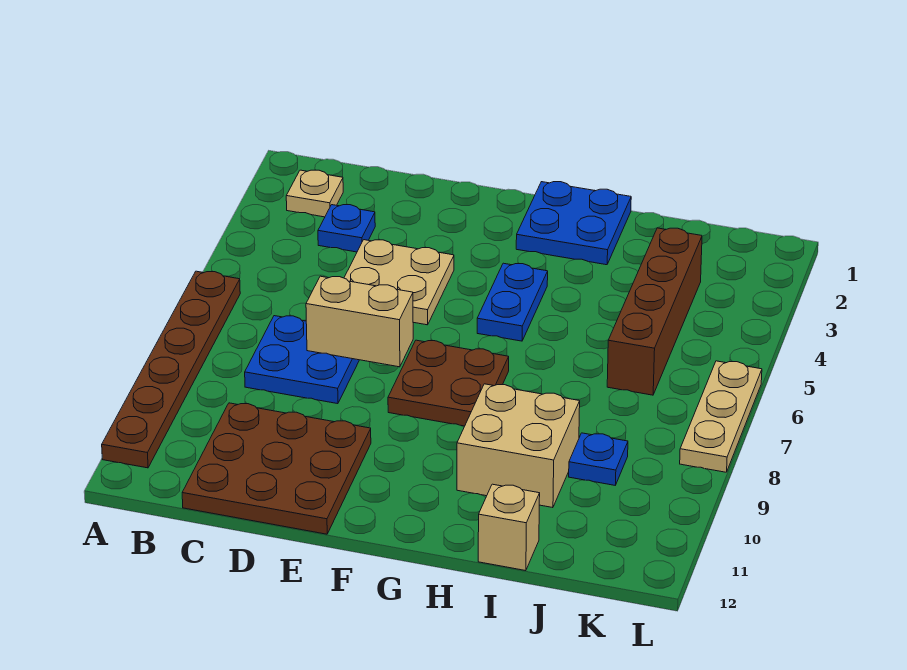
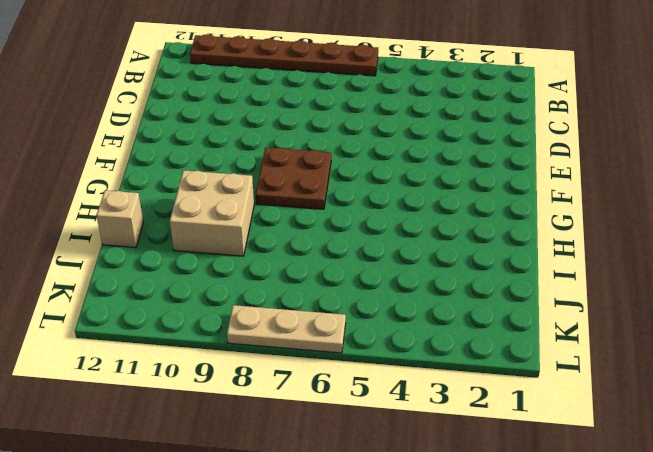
none -> tan plate B2 level 1
none -> blue plate C3 level 1
none -> blue plate C7:D8 level 1

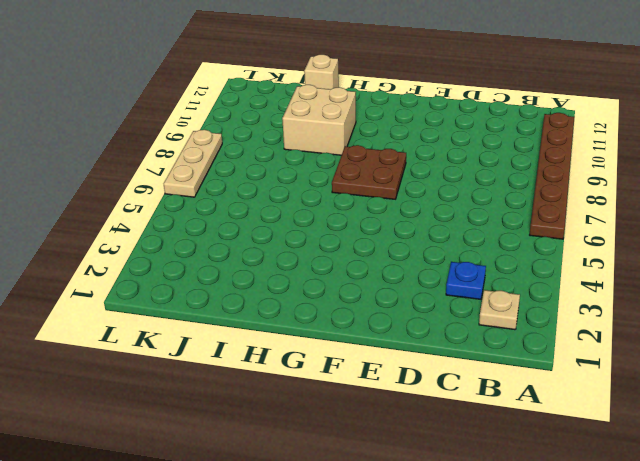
none -> blue plate C7:D8 level 1
none -> brown plate C10:E12 level 1
none -> tan plate D4:E5 level 1

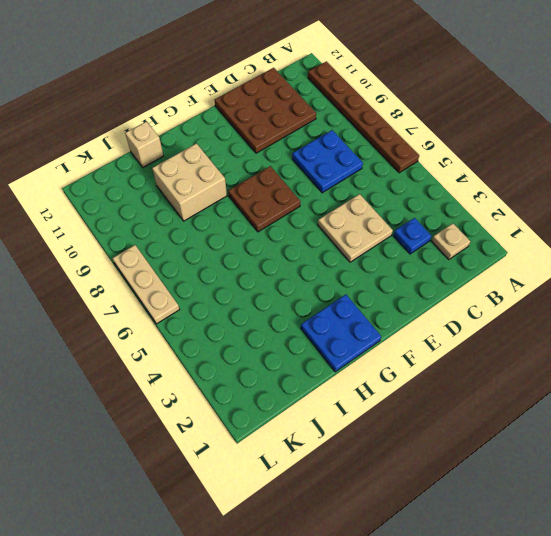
none -> blue plate G4:G5 level 1
none -> brown brick J3:J6 level 1
none -> blue plate J9 level 1

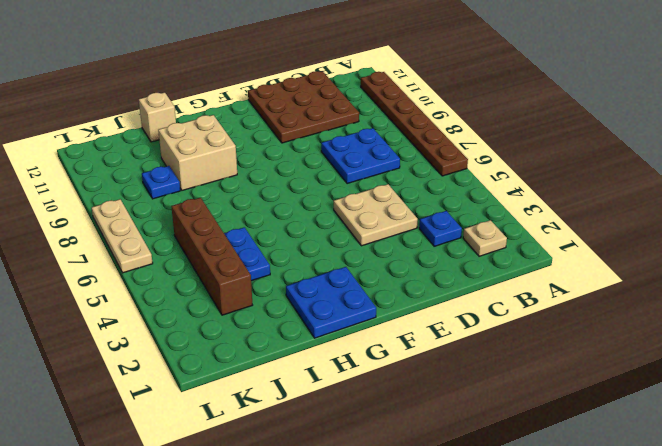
blue plate I4:I5 level 1 -> blue plate G4:G5 level 1
none -> brown plate F7:G8 level 1
none -> tan brick D7:E7 level 2

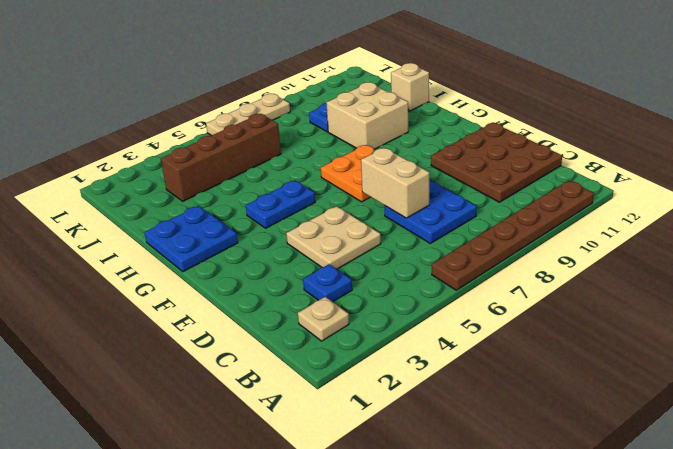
orange plate F7:G8 level 1 -> brown plate F7:G8 level 1

